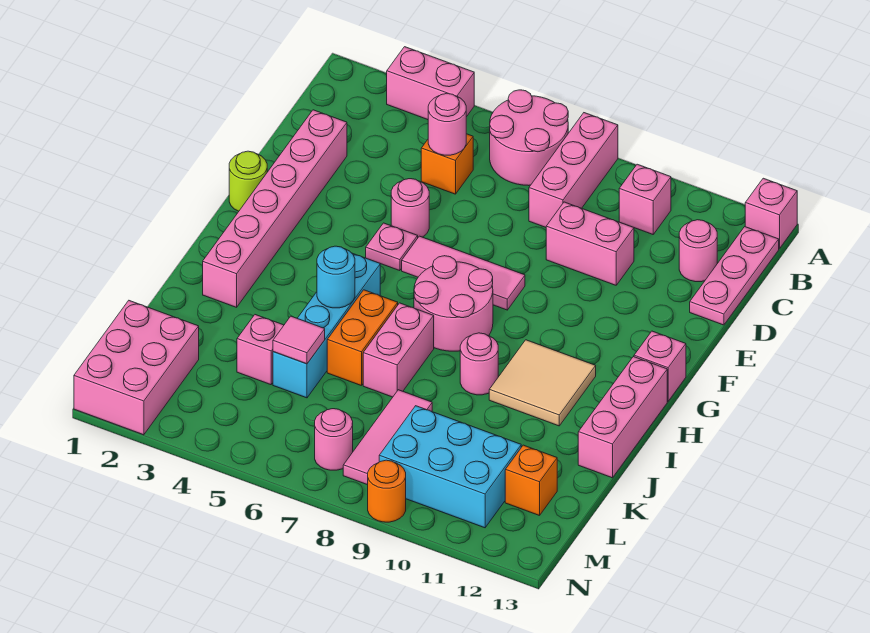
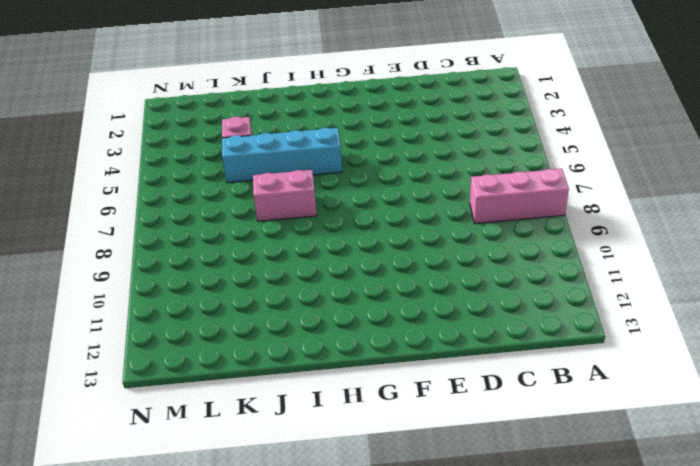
none -> pink brick A3:A4 level 1
none -> pink round brick A6:B7 level 1
none -> pink brick A13 level 1
none -> pink brick B10 level 1

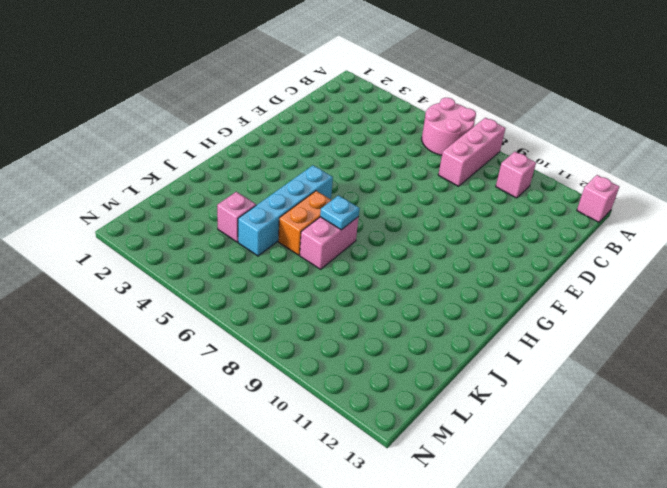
cyan plate I7 level 2 -> none
none -> pink brick A3:A4 level 1
none -> pink plate B13:D13 level 1
none -> orange brick C5 level 1
none -> pink round brick C12 level 1

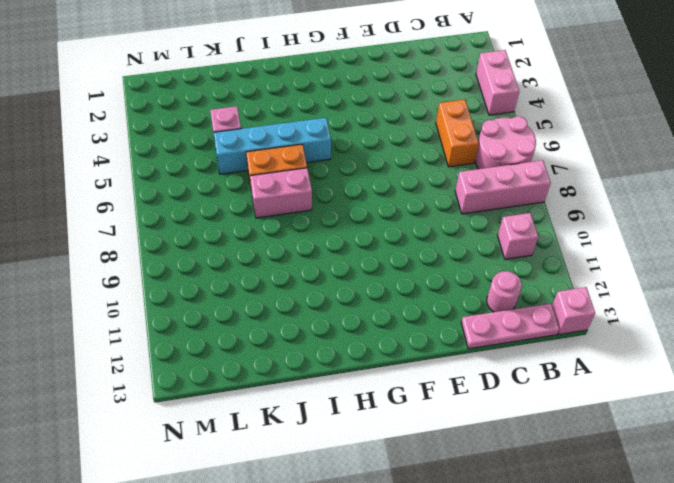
orange brick C5:C6 level 1 -> orange brick C5 level 1
none -> pink brick D2:I2 level 1
none -> pink brick D9:D10 level 1
none -> pink round brick E5 level 1
none -> lime round brick F1 level 1

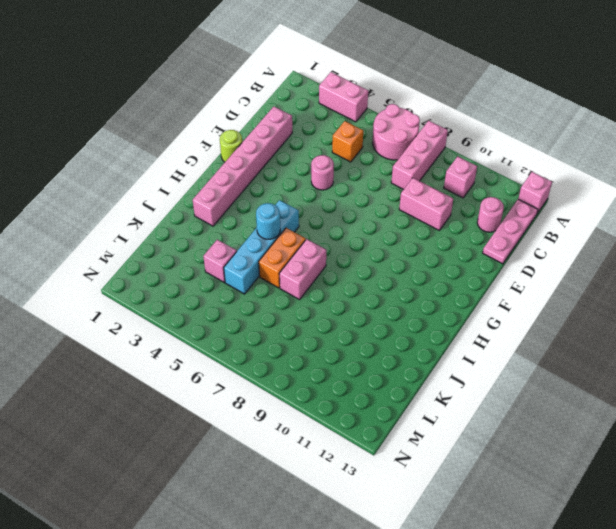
none -> pink plate F5 level 1
none -> pink tile F6:F8 level 1
none -> pink round brick G7:H8 level 1
none -> pink brick G13 level 1

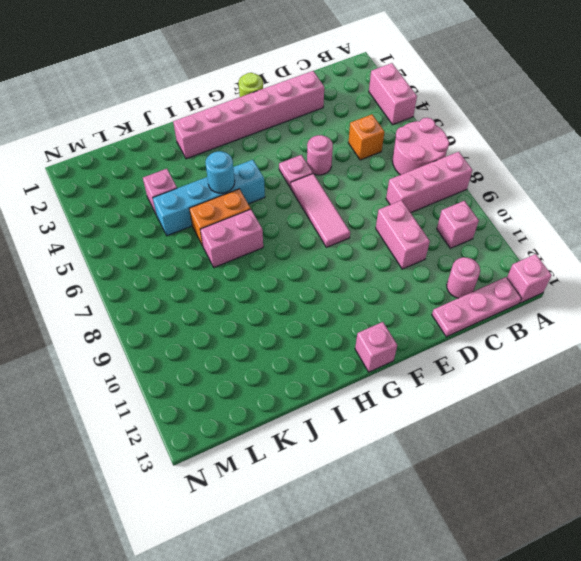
none -> pink round brick G7:H8 level 1
none -> tan tile H10:I11 level 1
none -> pink brick H13:J13 level 1
none -> pink round brick I9 level 1

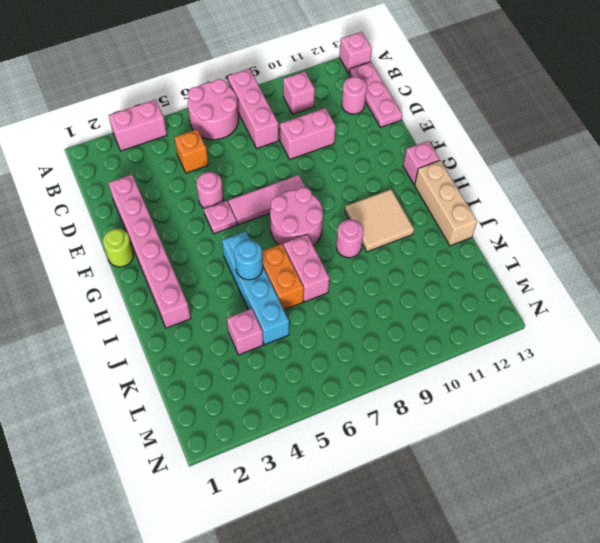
tan brick H13:J13 level 1 -> pink brick H13:J13 level 1
none -> pink tile K8:M8 level 1
none -> pink brick L1:N2 level 1
none -> cyan brick L9:M11 level 1
none -> orange brick L12 level 1

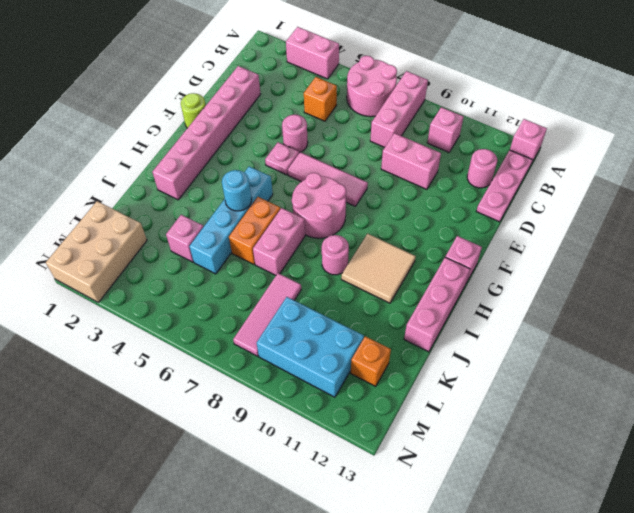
tan brick L1:N2 level 1 -> pink brick L1:N2 level 1
none -> pink round brick M7 level 1
none -> orange round brick N9 level 1
none -> pink round brick C5 level 2
none -> pink tile K5 level 2

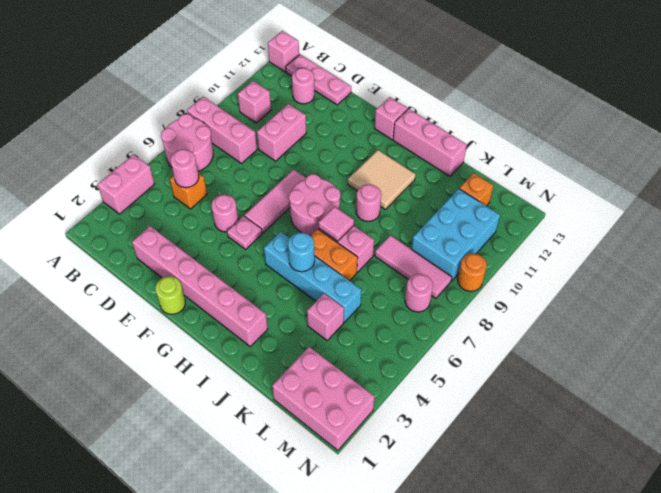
pink tile I7 level 2 -> pink tile K5 level 2

